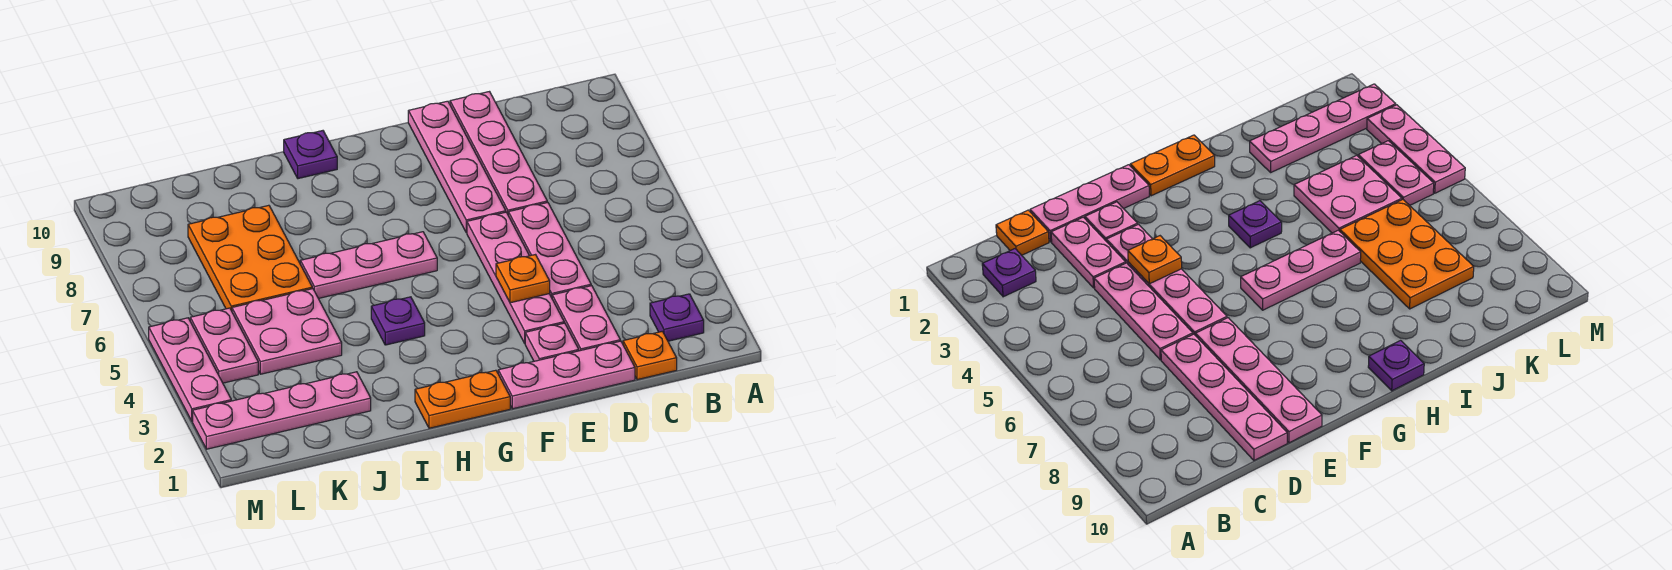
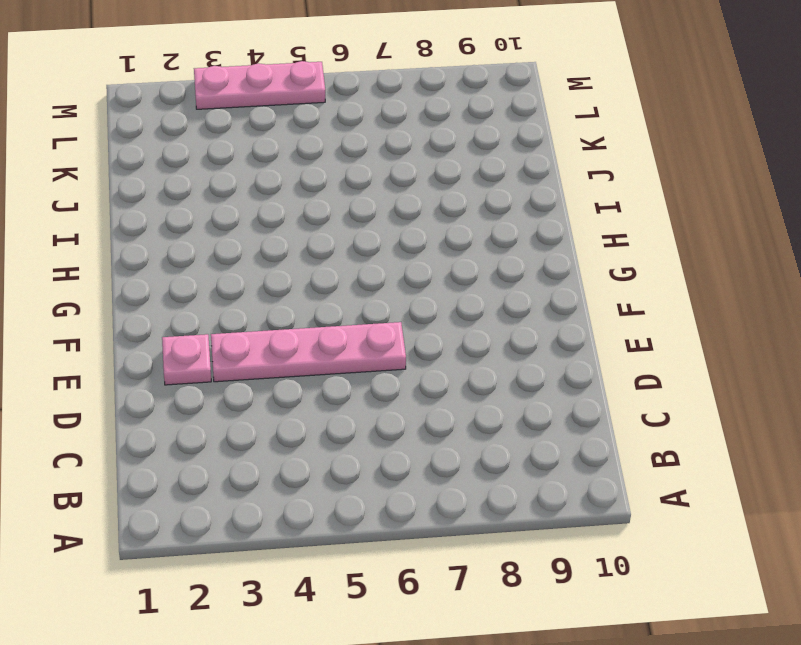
none -> purple plate B2 level 1
none -> orange plate C1 level 1
none -> pink plate D1:F1 level 1

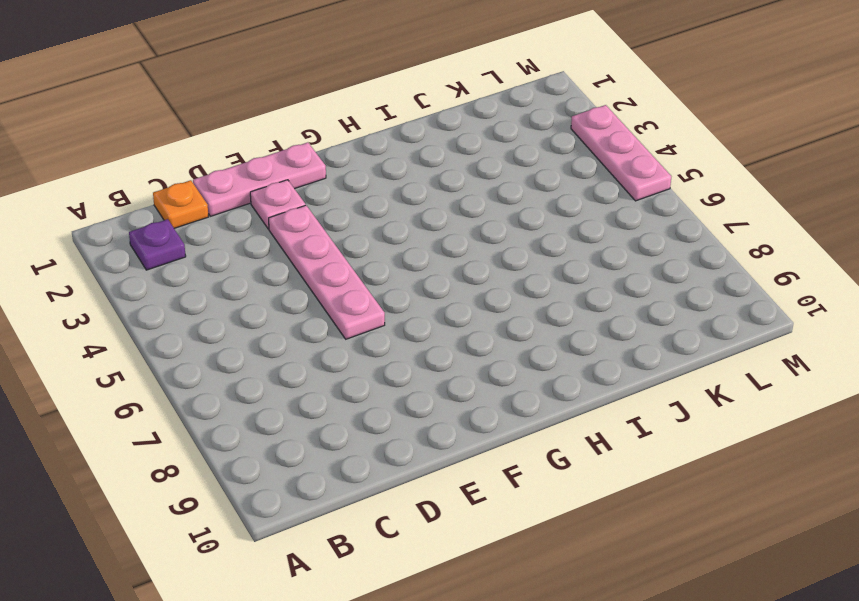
none -> pink plate D2:D3 level 1
none -> pink plate D4:D6 level 1
none -> pink plate D7:D10 level 1

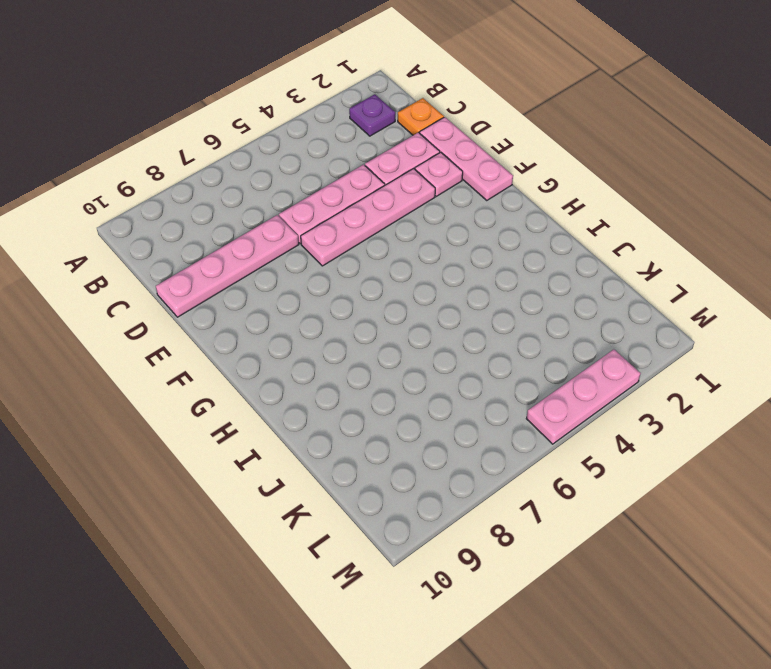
none -> pink plate E7:E10 level 1
none -> orange plate G1:H1 level 1
none -> pink plate G6:I6 level 1

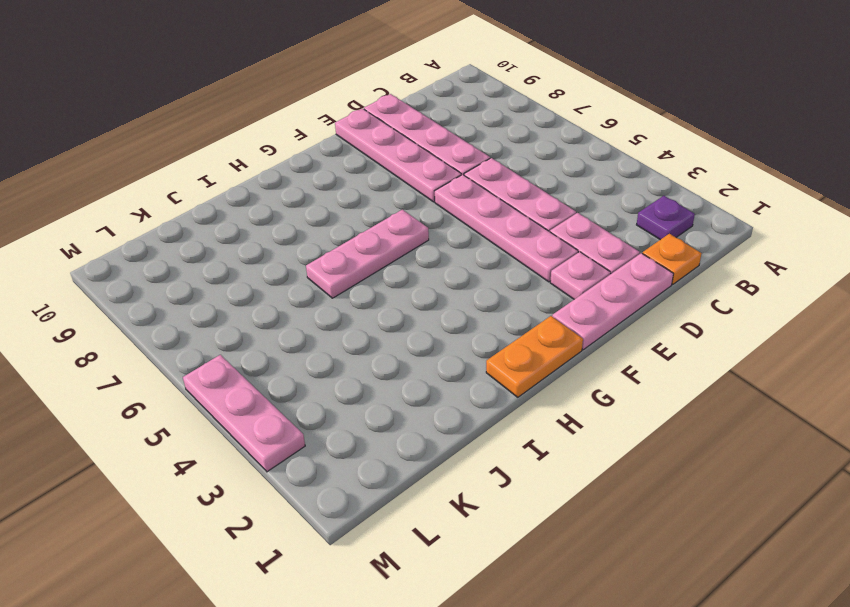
none -> purple plate H4 level 1
none -> purple plate H10 level 1
none -> pink plate J2:M2 level 1

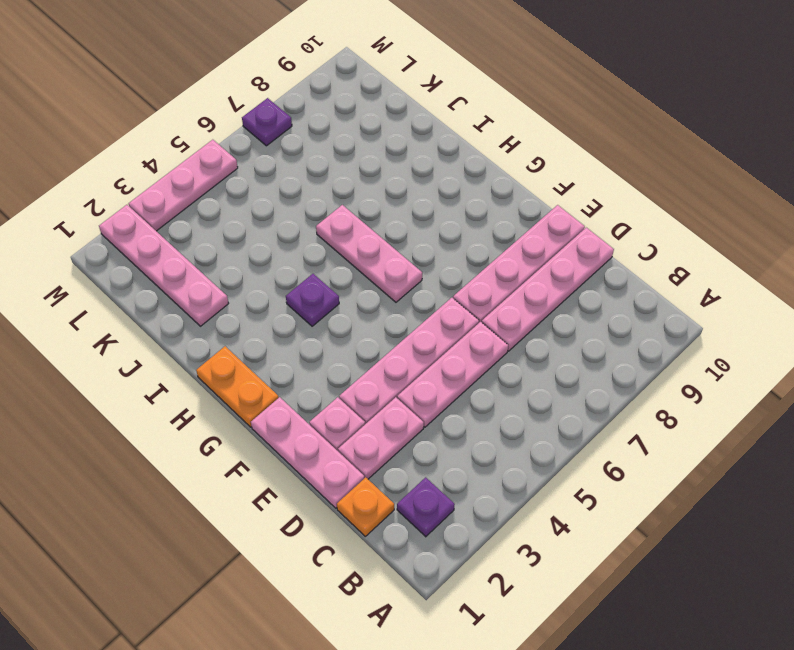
purple plate M7 level 1 -> purple plate H10 level 1
none -> pink plate J4:K5 level 1
none -> orange plate J6:K8 level 1
none -> pink plate L4:L5 level 1

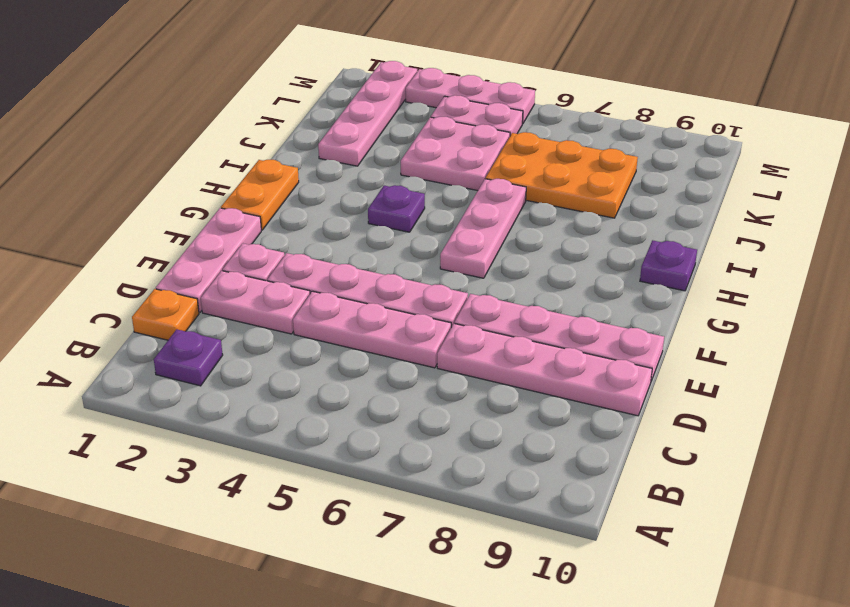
none -> orange plate E4 level 2

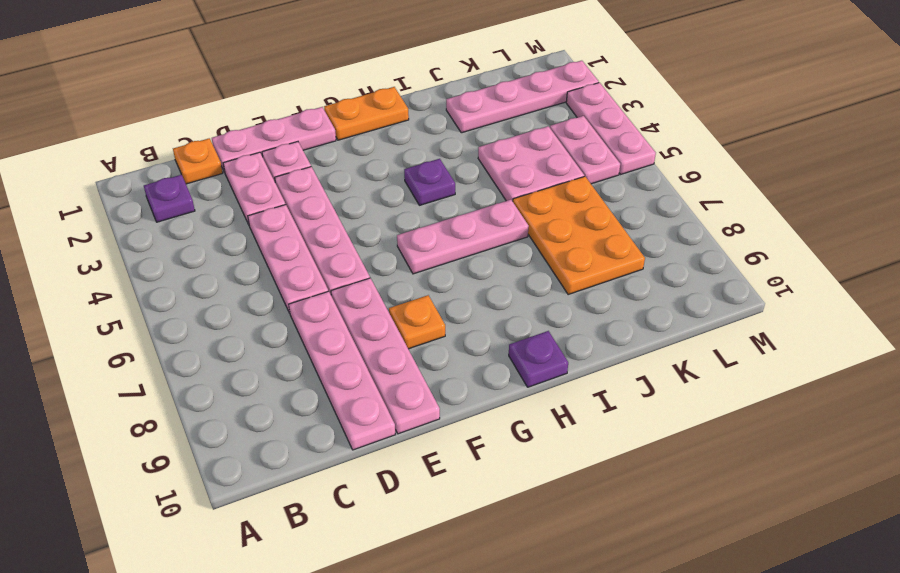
orange plate F8 level 1 -> orange plate E4 level 2

